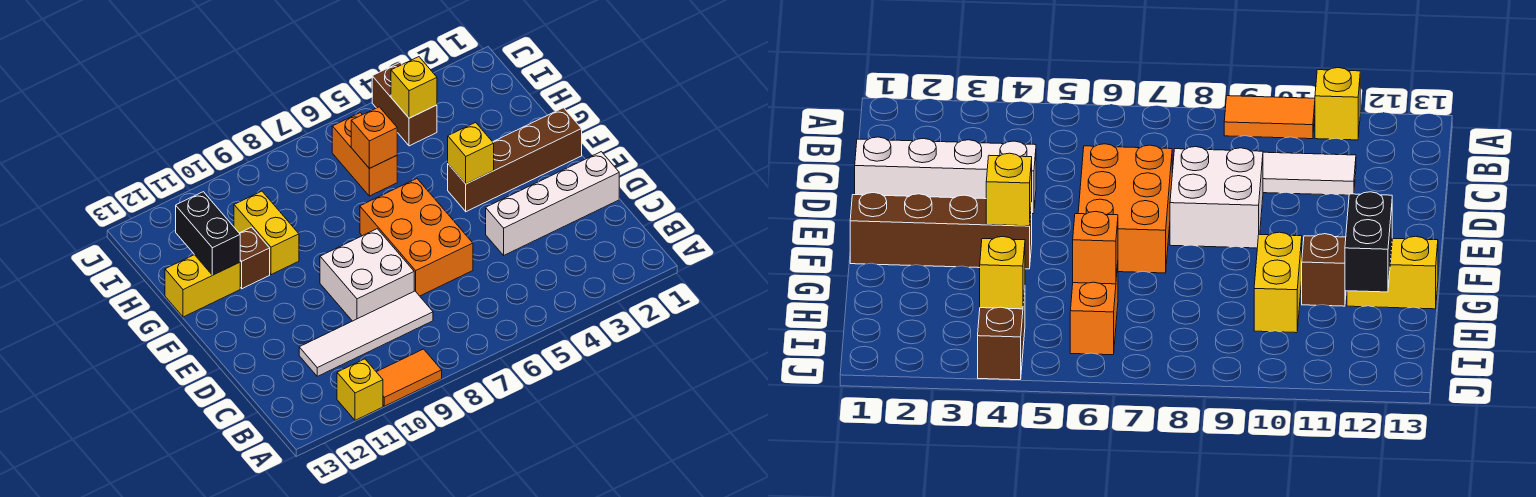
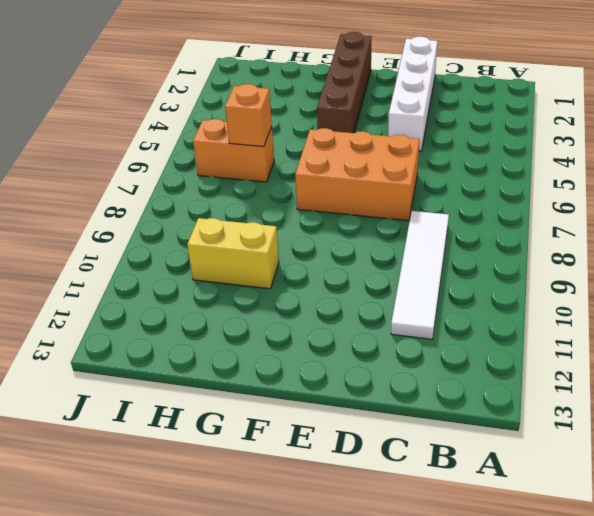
none -> orange tile A9:A10 level 1
none -> yellow brick A11 level 1
none -> white brick D8:E9 level 1

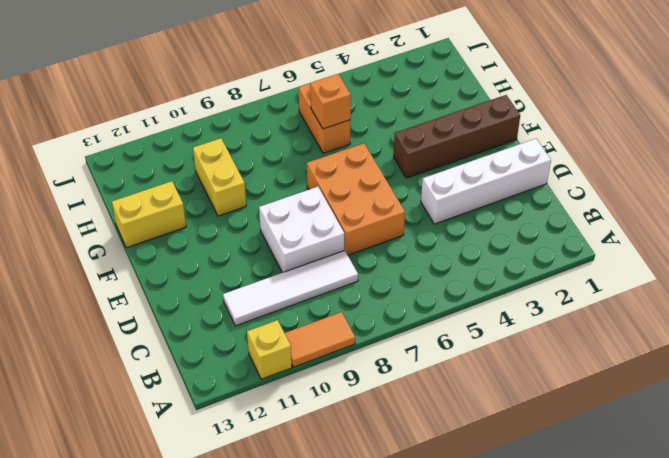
none -> brown brick G11 level 1
none -> brown brick I4:J4 level 1
none -> yellow brick F4 level 2

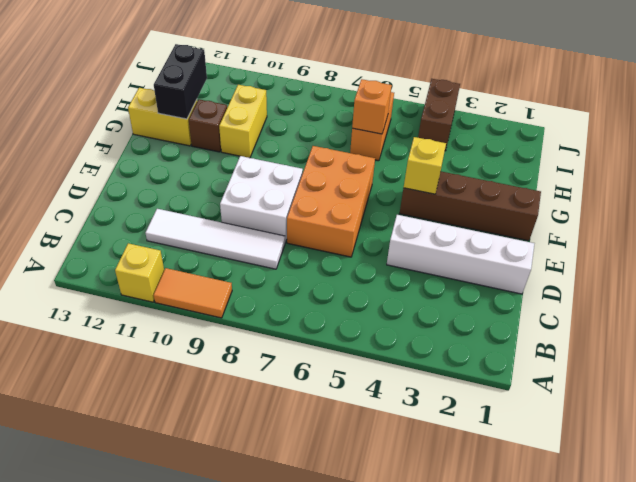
none -> yellow brick I4 level 2

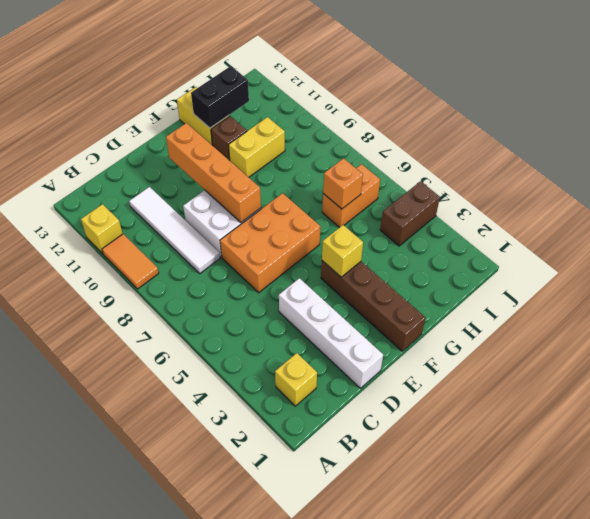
yellow brick B2 level 1 -> yellow brick I4 level 2
orange brick E8:E11 level 2 -> none

